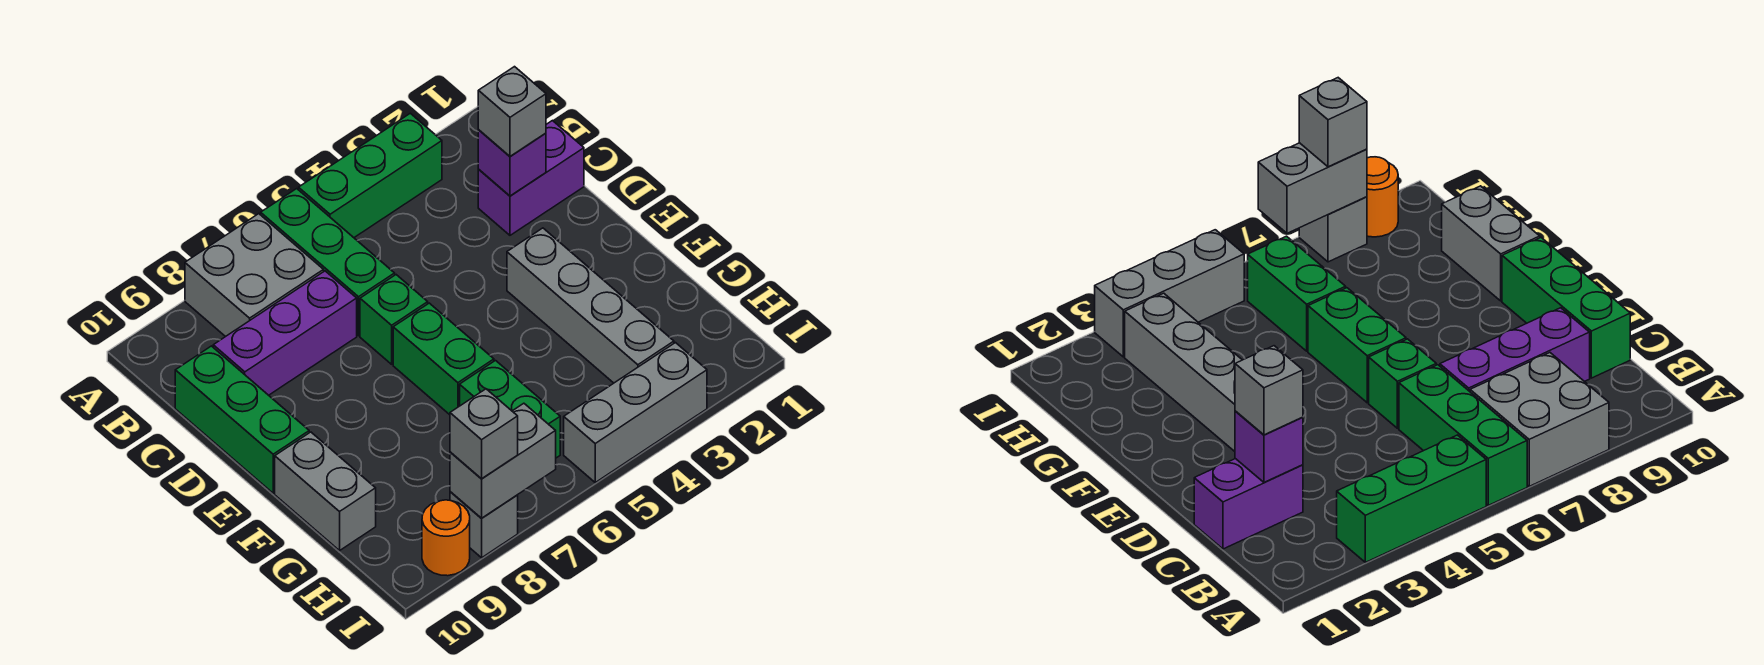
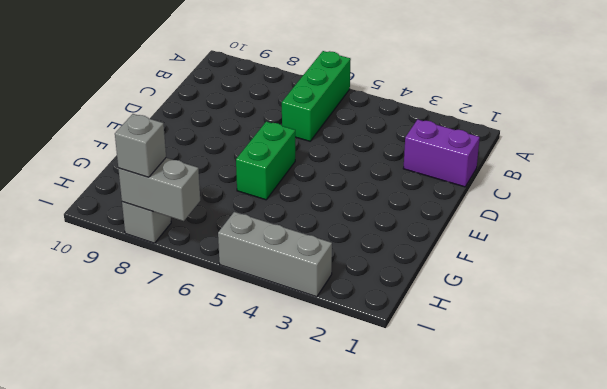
none -> green brick A3:A5 level 1
none -> grey brick A7:B8 level 1
none -> purple brick C7:C9 level 1

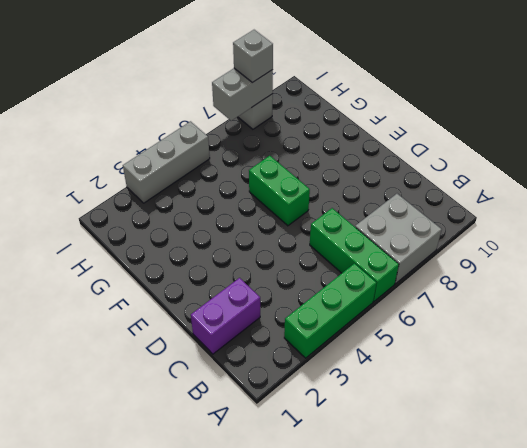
none -> purple brick C7:C9 level 1
none -> green brick C10:E10 level 1
none -> green brick D6 level 1

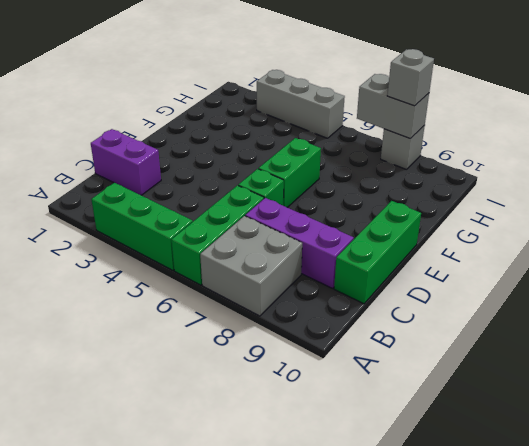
none -> grey brick E3:H3 level 1
none -> grey brick F10:G10 level 1
none -> green brick G6:H6 level 1

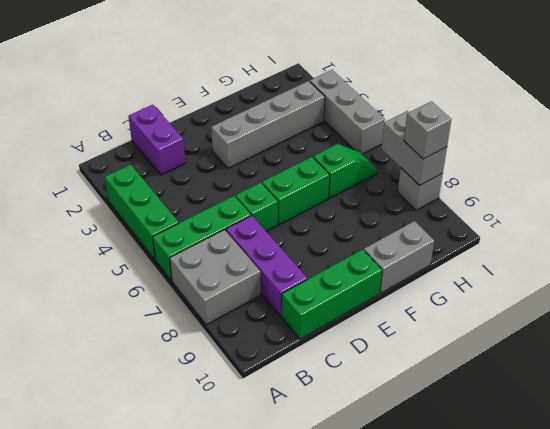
green slope G6:H6 level 1 top G -> green brick G6:H6 level 1
none -> orange round brick I9 level 1
none -> purple brick C2 level 2
none -> grey brick C2 level 3

